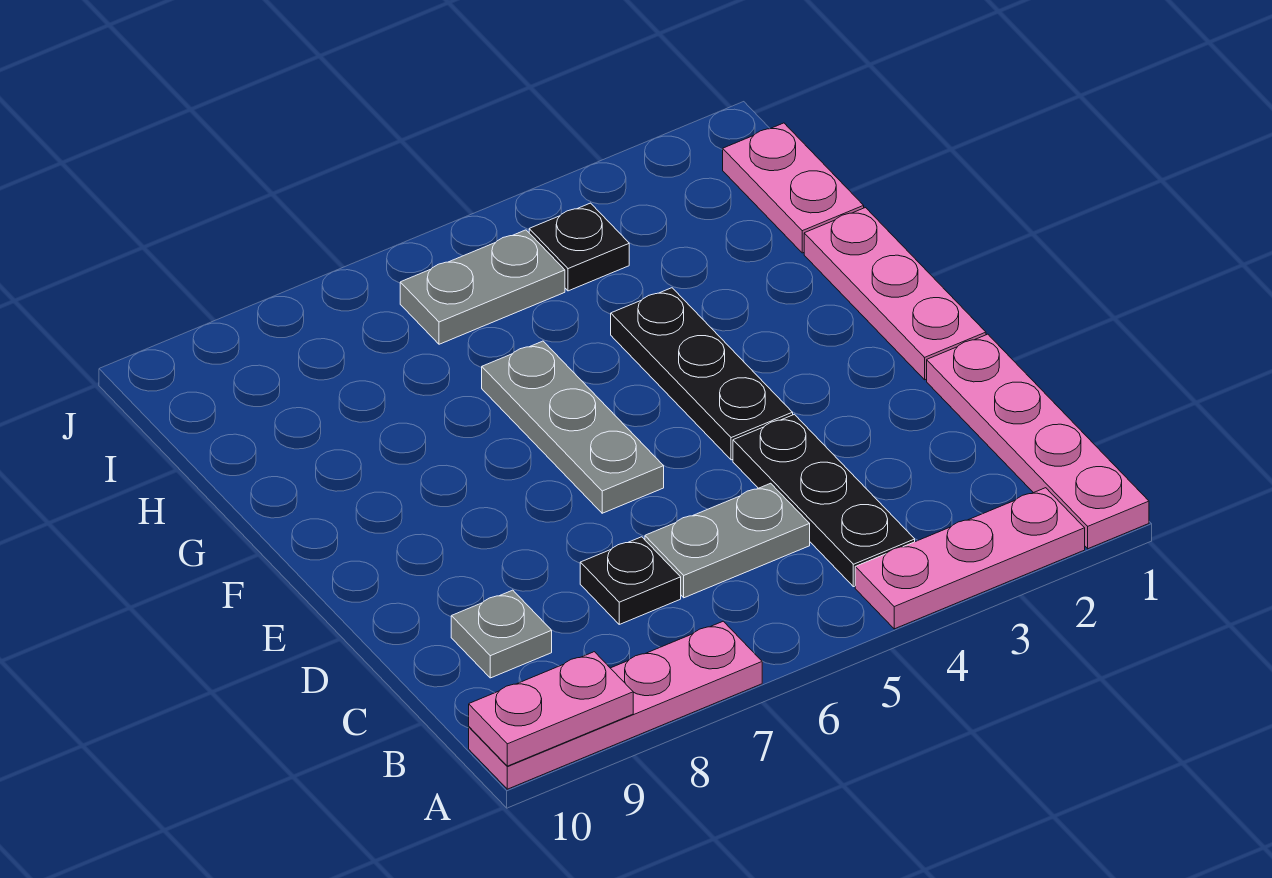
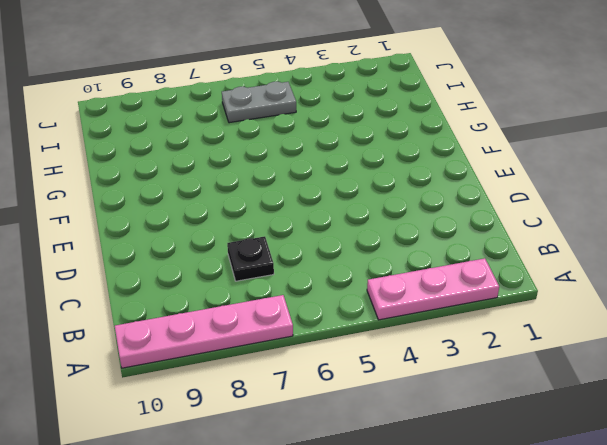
none -> pink plate A1:D1 level 1
none -> black plate B4:D4 level 1
none -> grey plate C5:C6 level 1

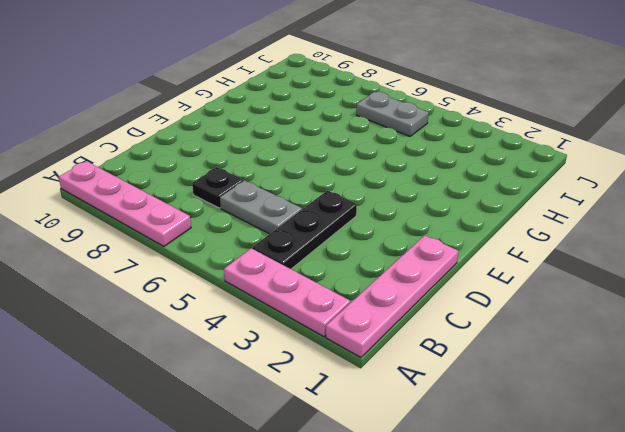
none -> grey plate C9 level 1
none -> pink plate E1:G1 level 1
none -> black plate E4:G4 level 1

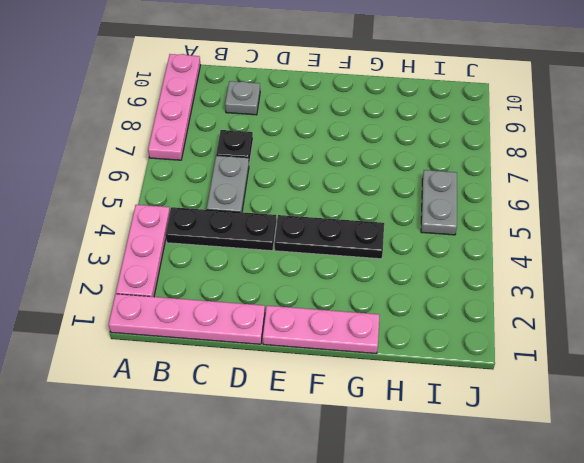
none -> grey plate E6:G6 level 1
none -> pink plate H1:I1 level 1
none -> black plate I4 level 1

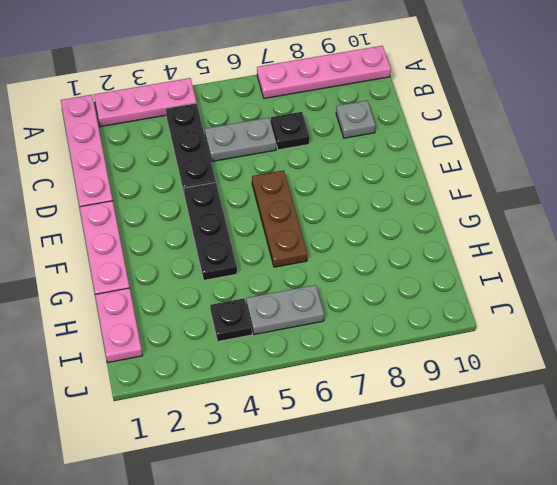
brown plate E6:G6 level 1 -> grey plate E6:G6 level 1
none -> pink plate A9:A10 level 2

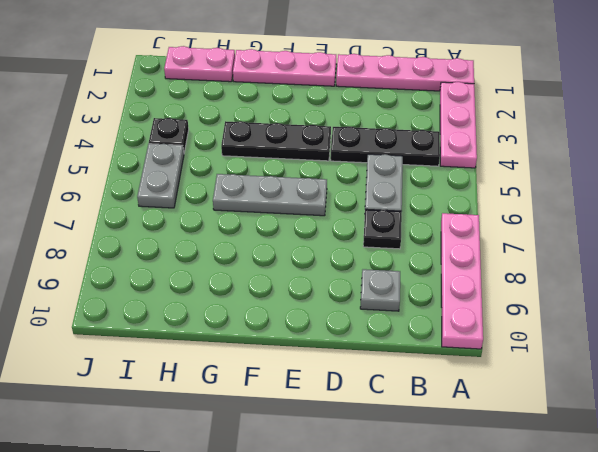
none -> pink plate A9:A10 level 2

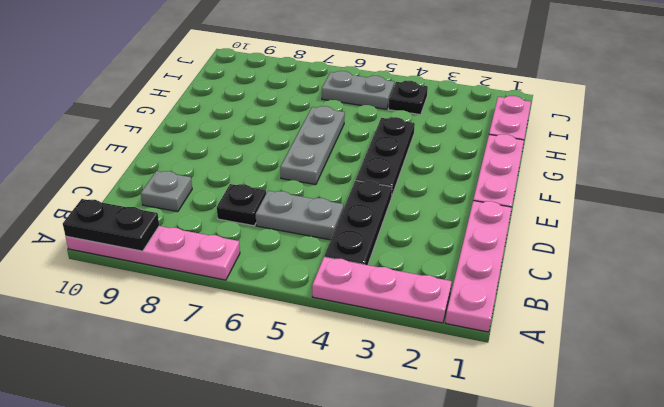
black plate A9:A10 level 2 -> pink plate A9:A10 level 2

